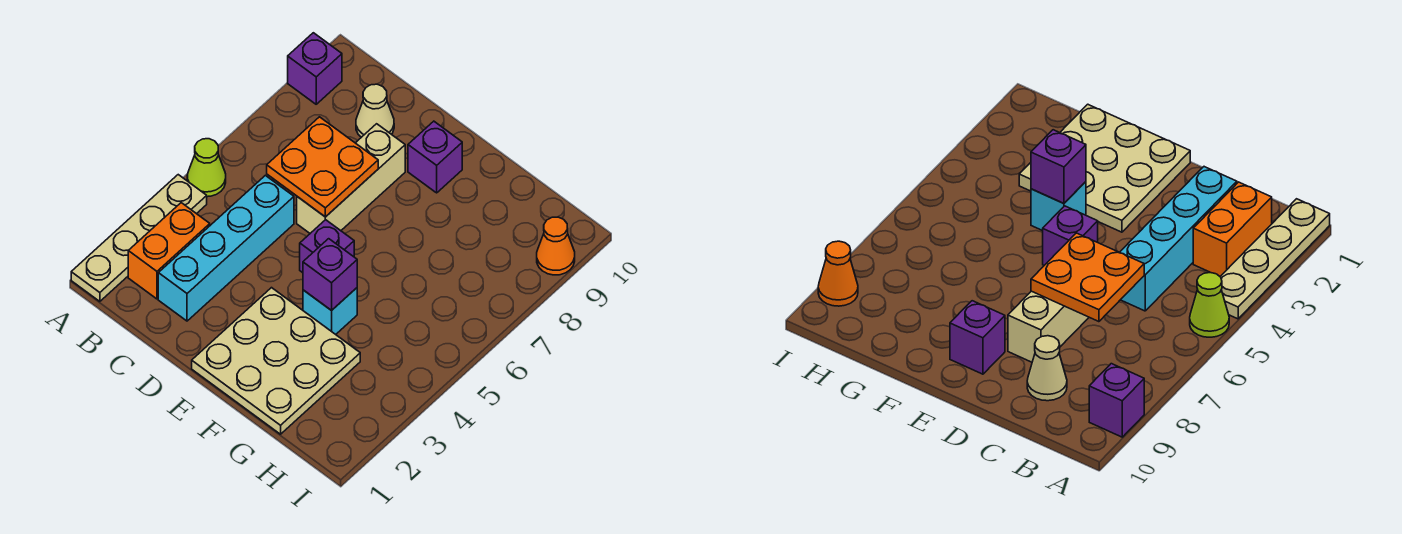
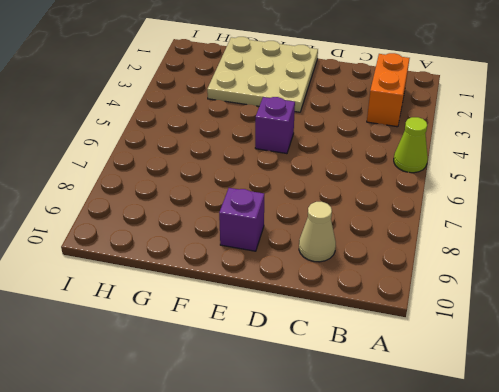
none -> tan plate A1:A4 level 1
none -> purple brick A9 level 1
none -> cyan brick C2:C5 level 1

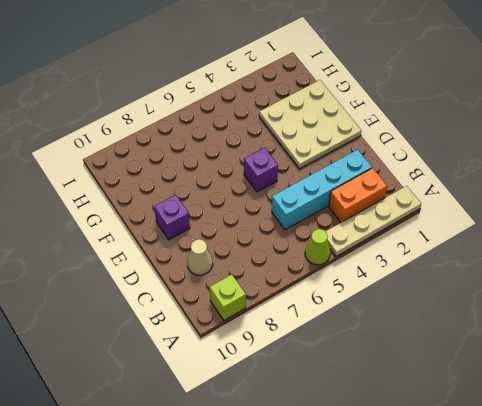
lime brick A9 level 1 -> purple brick A9 level 1
none -> tan brick D6:D8 level 1
none -> cyan brick F4 level 1
none -> orange cone I9 level 1

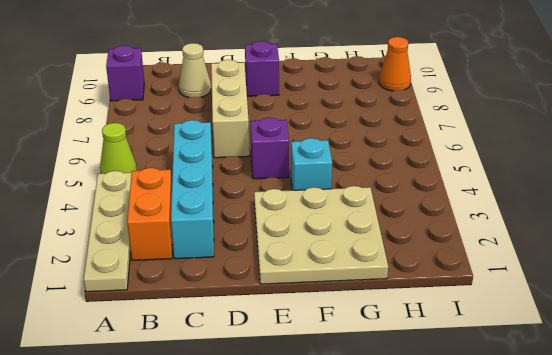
none -> orange plate C6:D7 level 2
none -> purple brick F4 level 2

